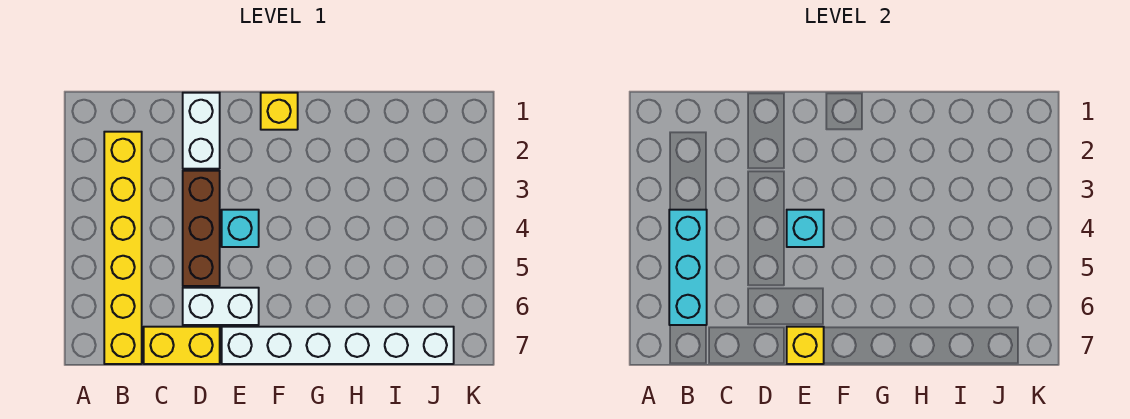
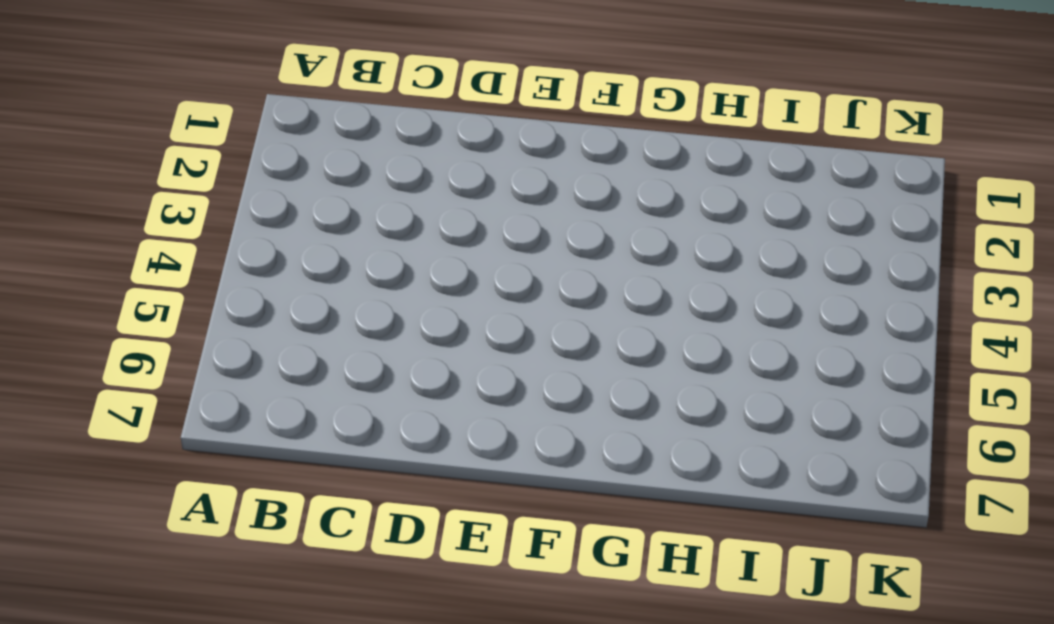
none -> yellow brick B2:B7 level 1
none -> yellow brick C7:D7 level 1

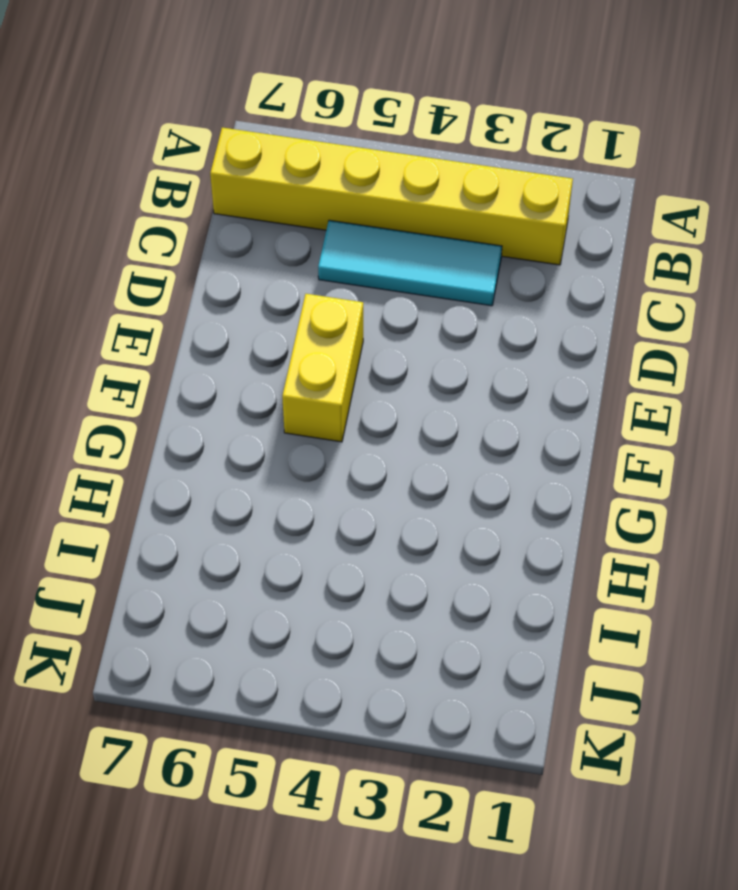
cyan tile C3:C5 level 1 -> none
yellow brick E5:F5 level 1 -> yellow brick C7:D7 level 1
none -> white brick D1:D2 level 1
none -> brown brick D3:D5 level 1

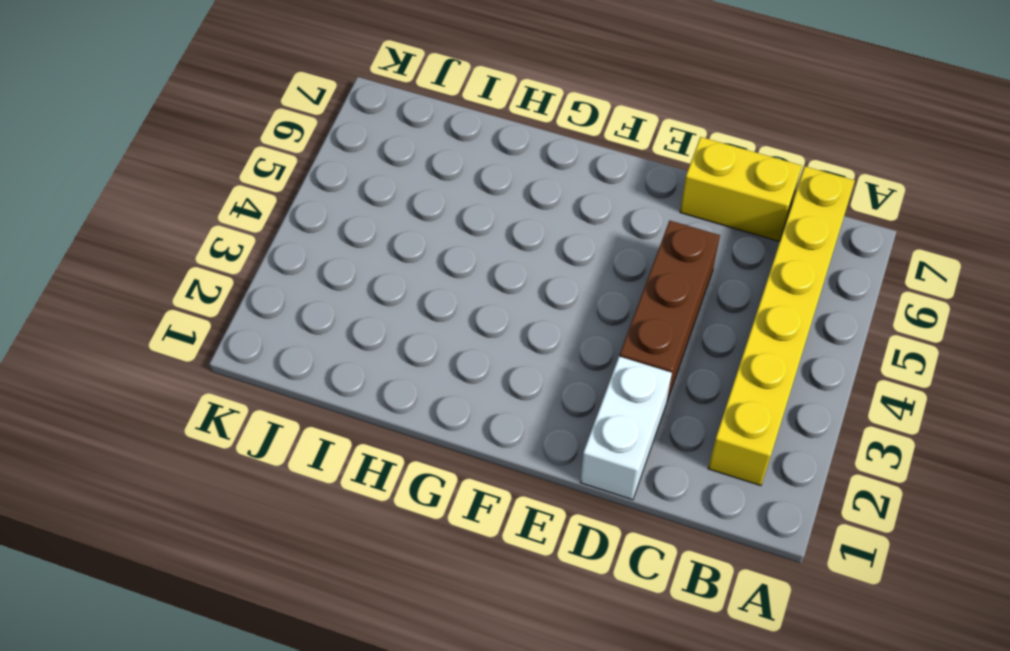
none -> white brick D6:E6 level 1
none -> cyan brick E4 level 1

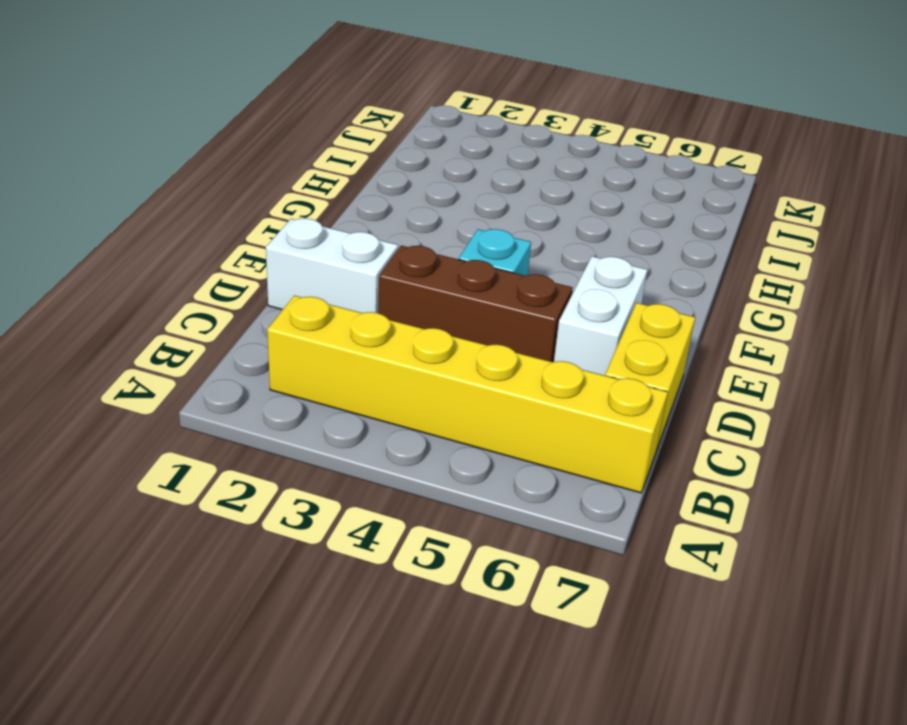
none -> white brick E7:J7 level 1
none -> yellow brick F1 level 1

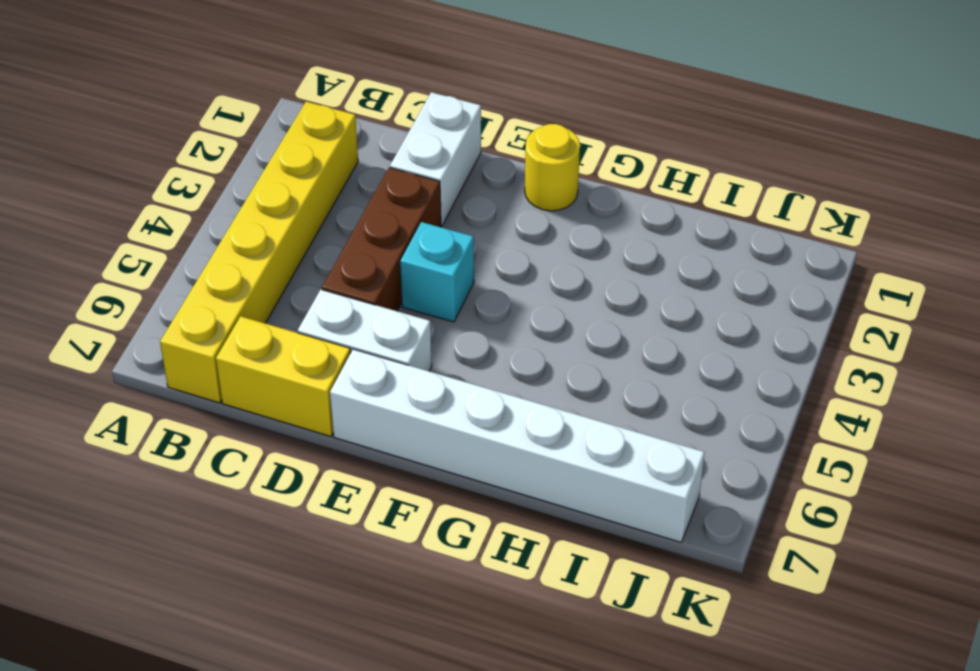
yellow round brick F1 level 1 -> yellow brick F1 level 1
none -> cyan brick B4:B6 level 2
none -> cyan brick E4 level 2

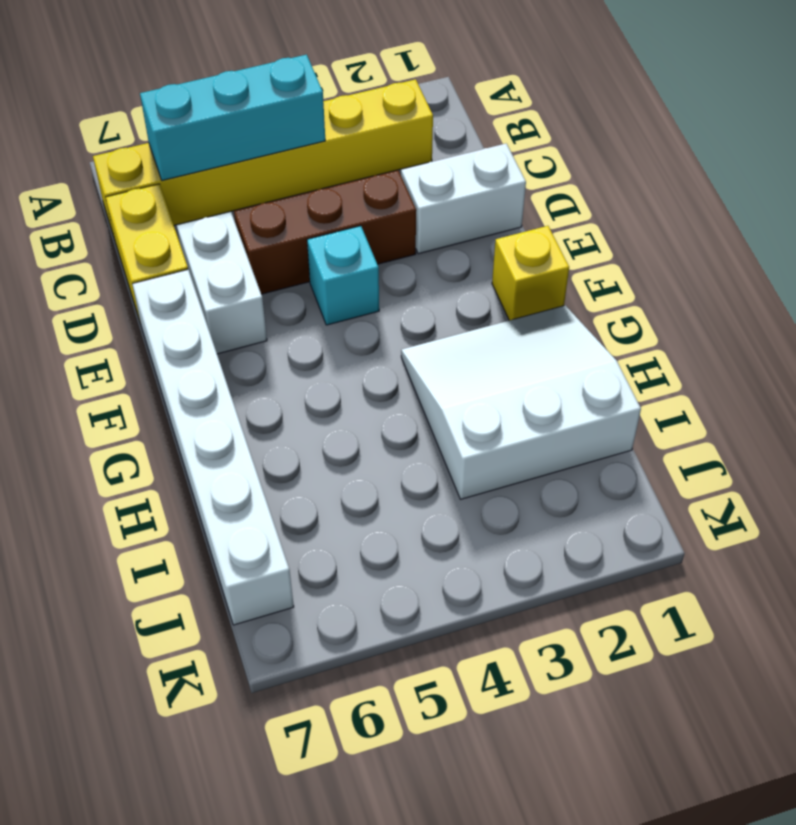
white slope G1:I3 level 1 top I -> none
none -> cyan brick E4 level 2
none -> yellow brick E7 level 2

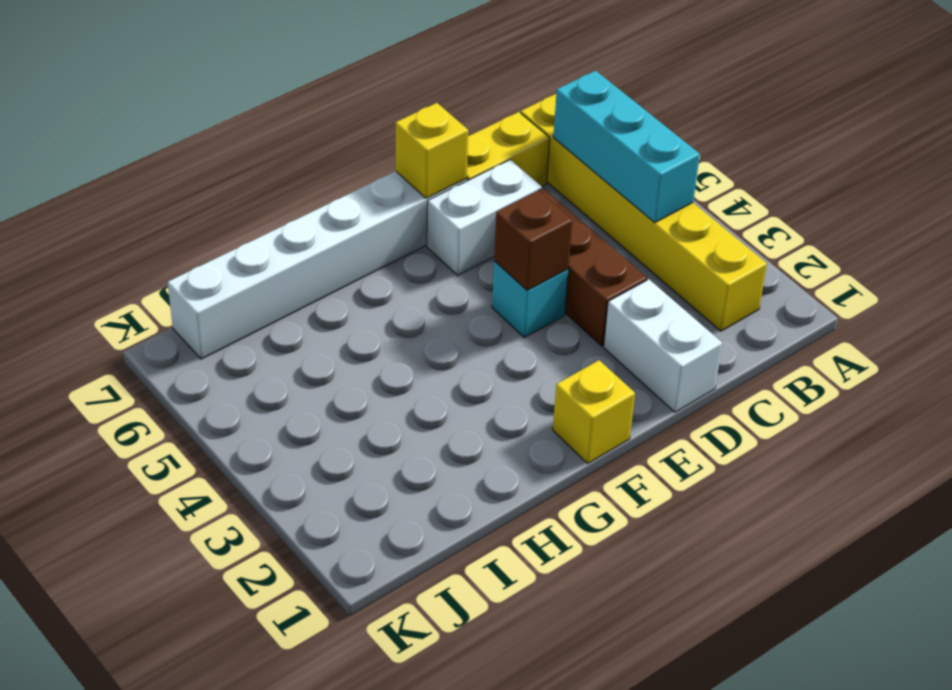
brown brick E4 level 2 -> cyan brick E4 level 2

